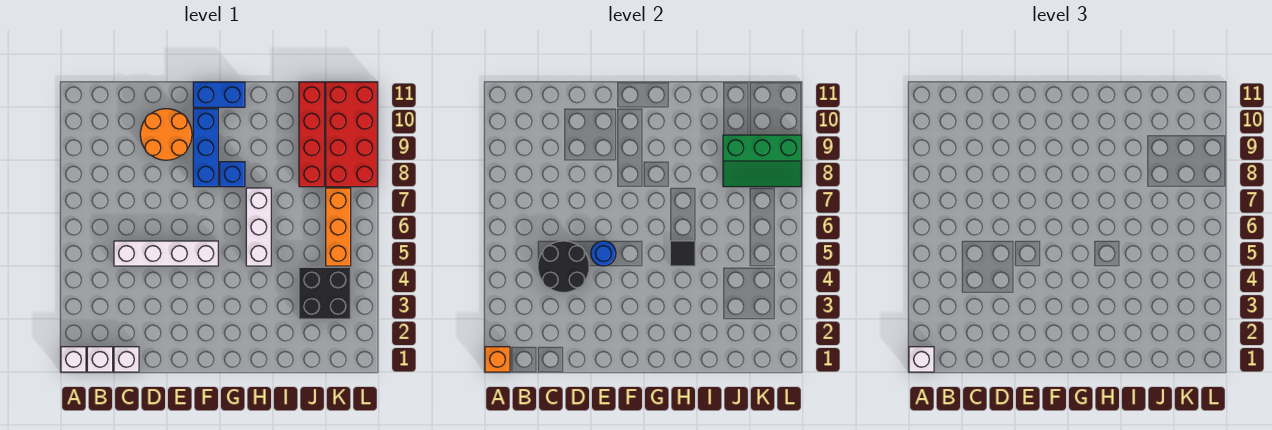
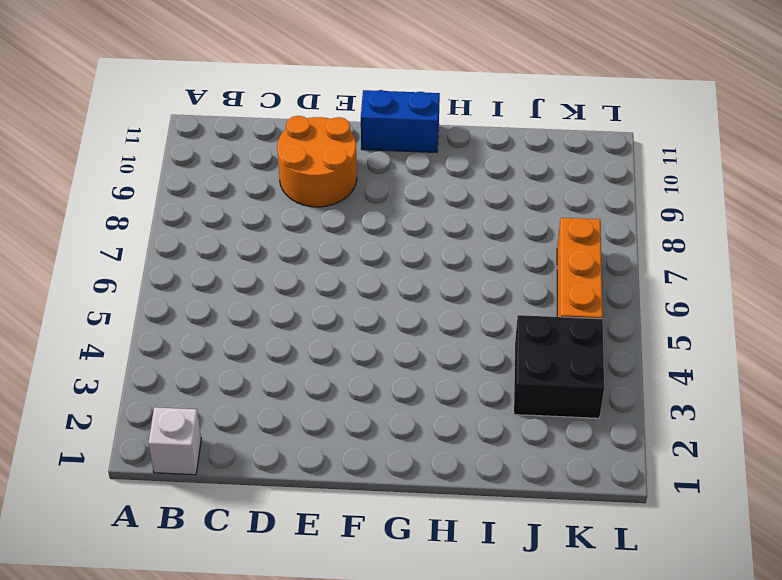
none -> white brick A1 level 1
none -> white brick C1 level 1
none -> white brick C5:F5 level 1

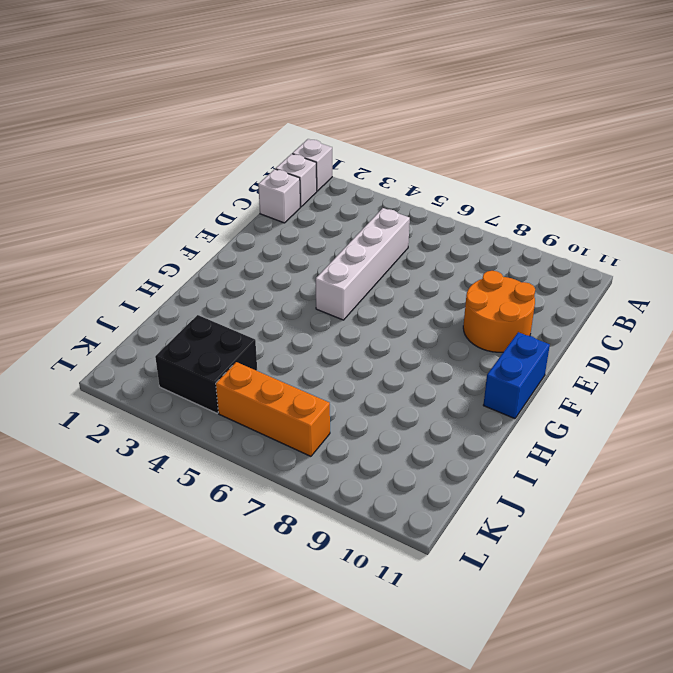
none -> blue brick F8:F10 level 1
none -> blue brick G8 level 1
none -> white brick H5:H7 level 1

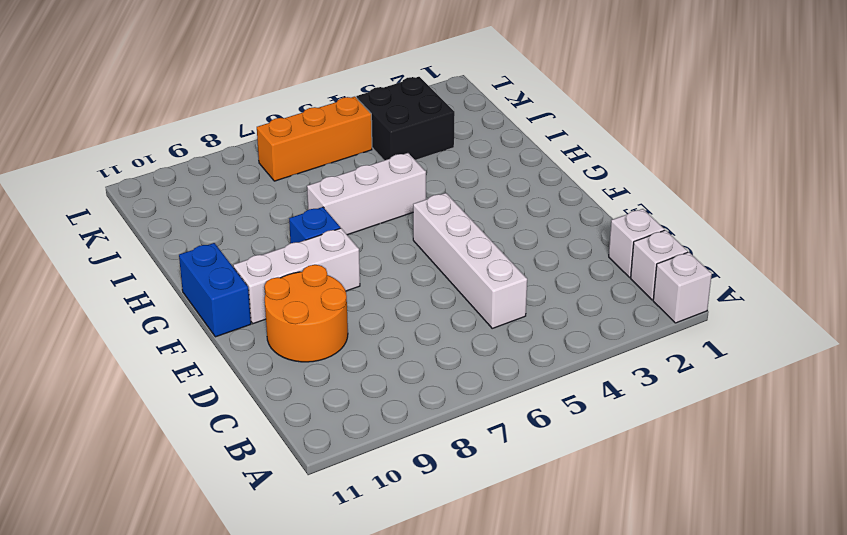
white brick F8:F10 level 1 -> blue brick F8:F10 level 1
none -> red brick J8:J11 level 1
none -> red brick K8:L11 level 1
none -> orange brick A1 level 2

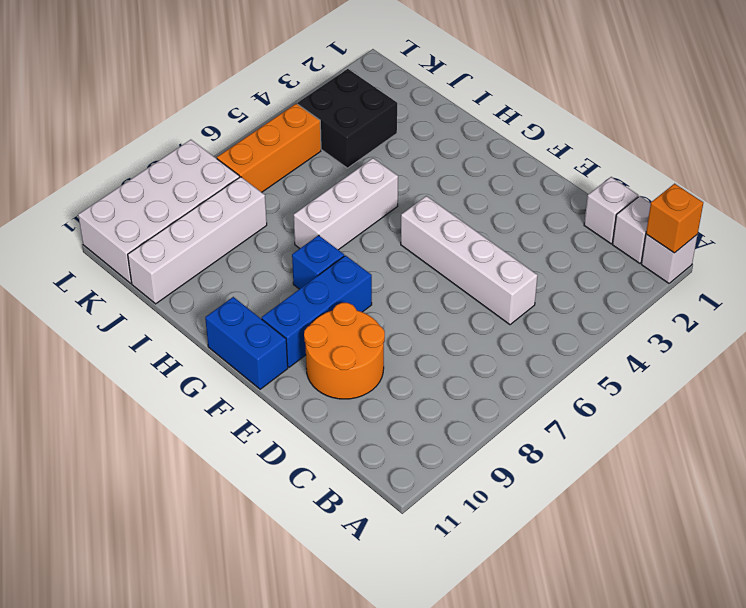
white brick J8:J11 level 1 -> red brick J8:J11 level 1
white brick K8:L11 level 1 -> red brick K8:L11 level 1
none -> black round brick C4:D5 level 2
none -> blue round brick E5 level 2
none -> black tile H5 level 2

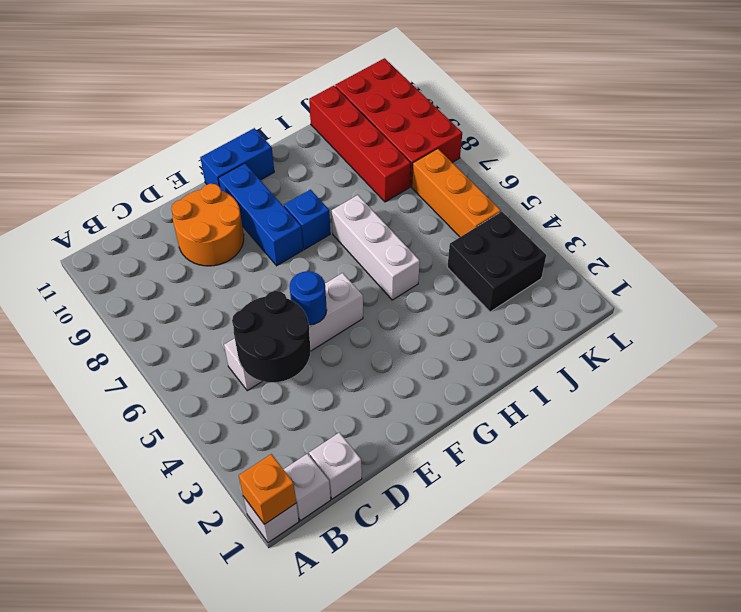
none -> black tile H5 level 2
none -> green slope J8:L9 level 2 top 9
none -> white brick A1 level 3

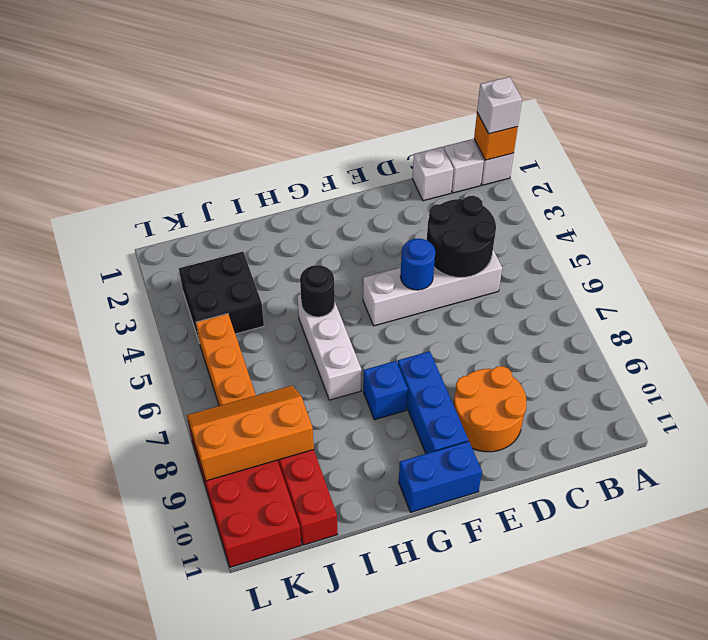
black round brick H5 level 2 -> black tile H5 level 2
orange slope J8:L9 level 2 top 9 -> green slope J8:L9 level 2 top 9

